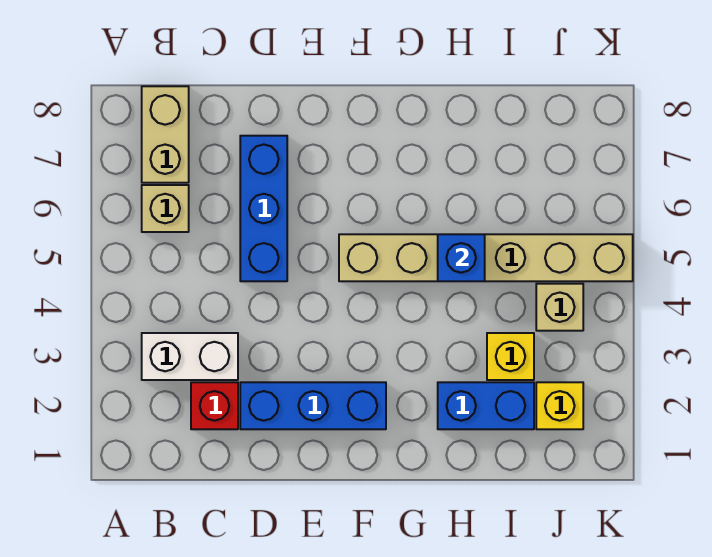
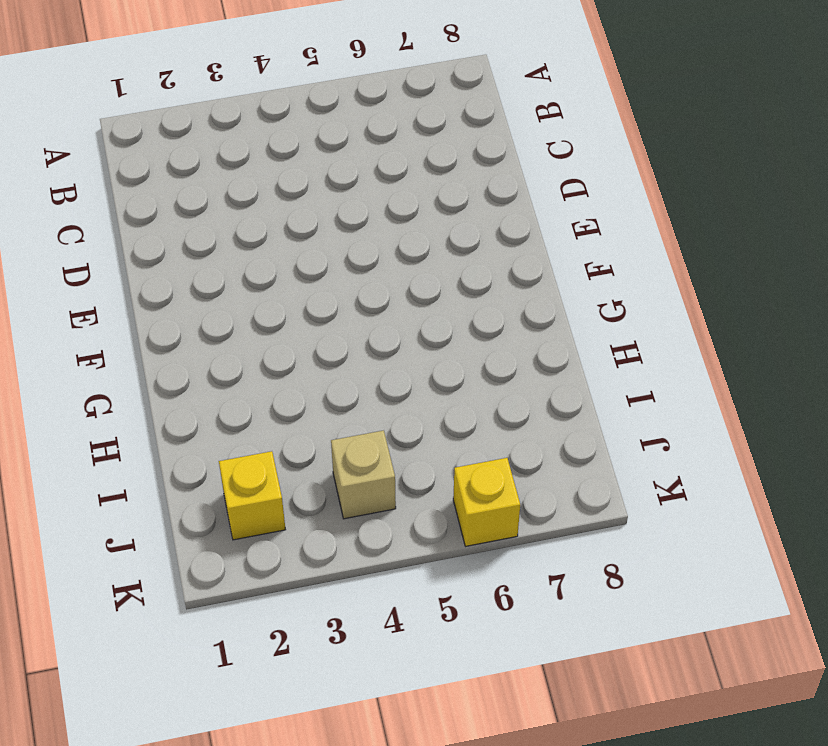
yellow brick K6 level 1 -> yellow brick I3 level 1
none -> white brick B3:C3 level 1
none -> tan brick B6 level 1
none -> tan brick B7:B8 level 1

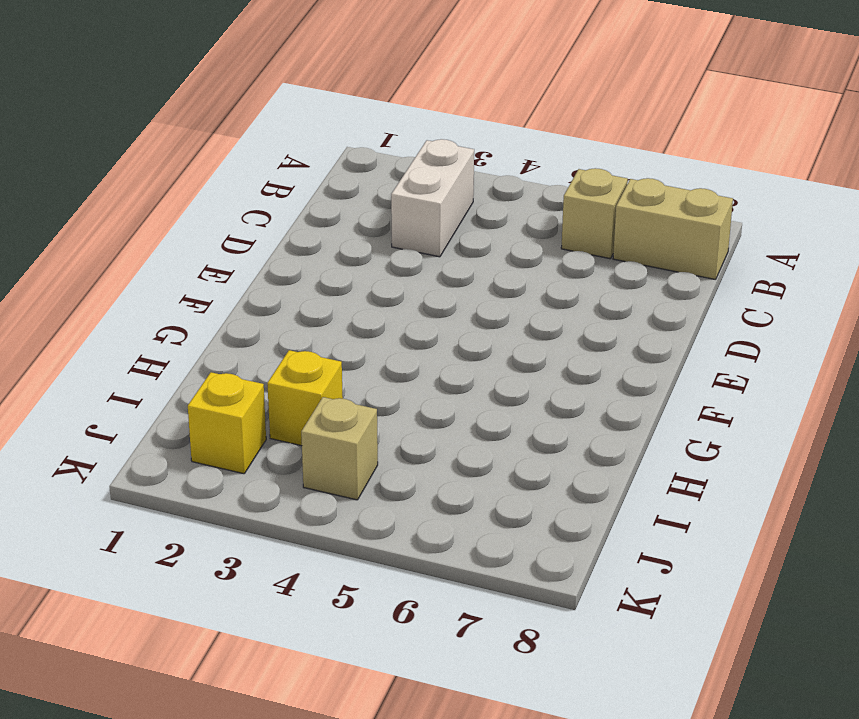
none -> red brick C2 level 1
none -> blue brick D2:F2 level 1
none -> blue brick D5:D7 level 1

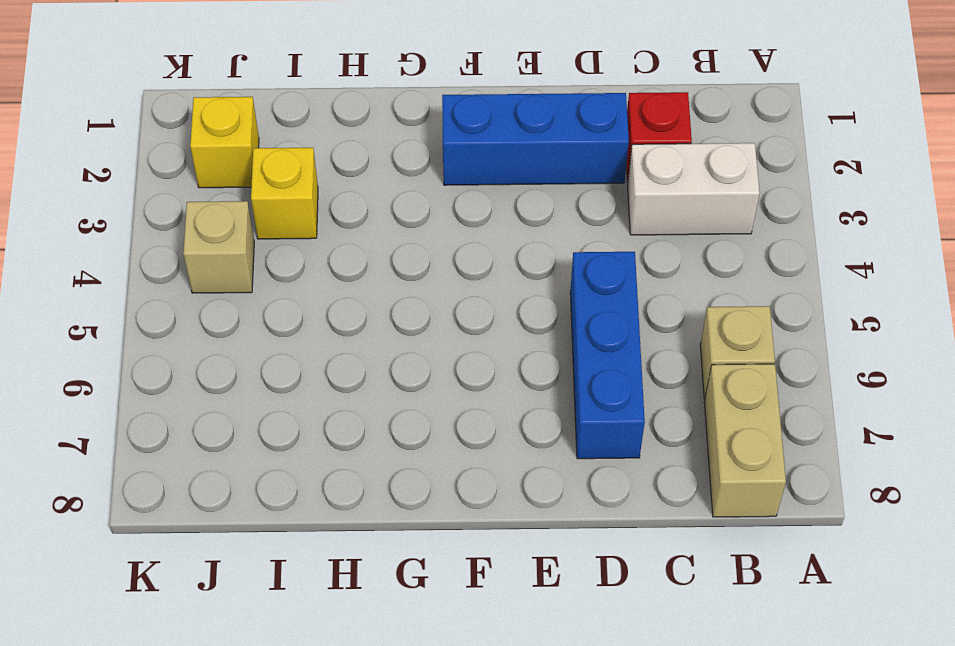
none -> tan brick F5:K5 level 1
none -> blue brick H2:I2 level 1
none -> blue brick H5 level 2

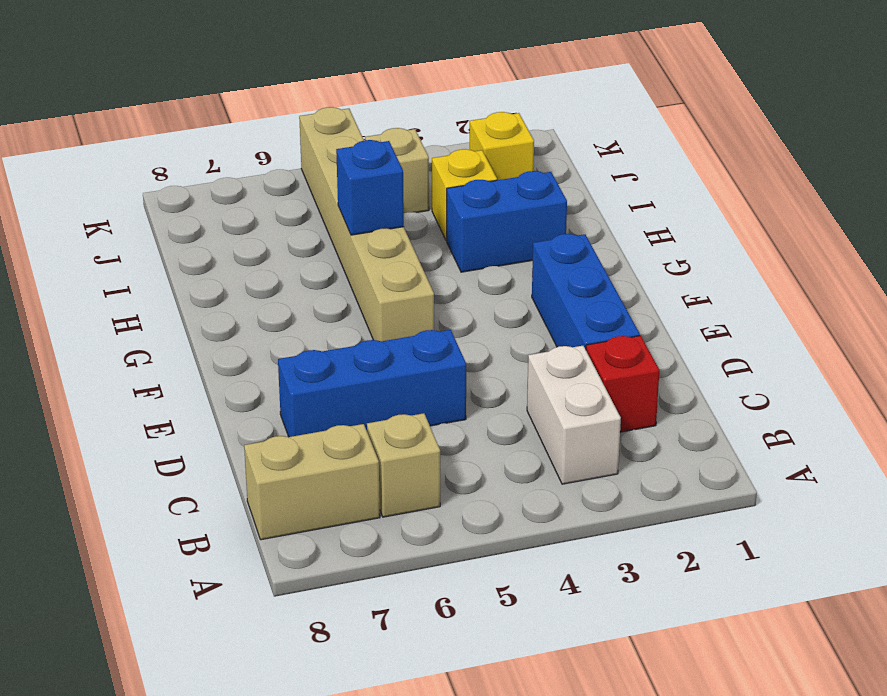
blue brick H2:H3 level 1 -> blue brick H2:I2 level 1

